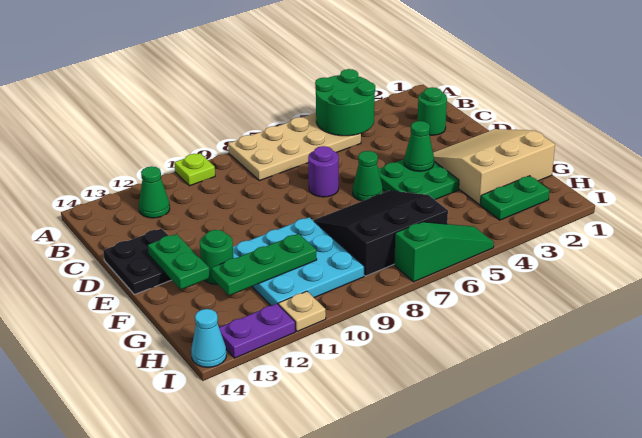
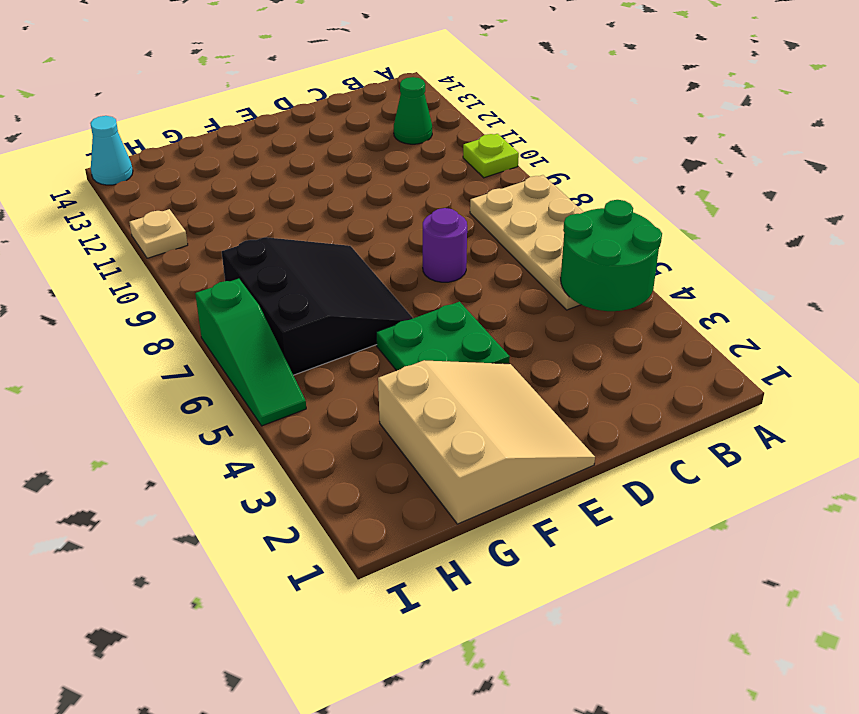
none -> green round brick C2 level 1
none -> black plate D13:E14 level 1
none -> green cone E6 level 1

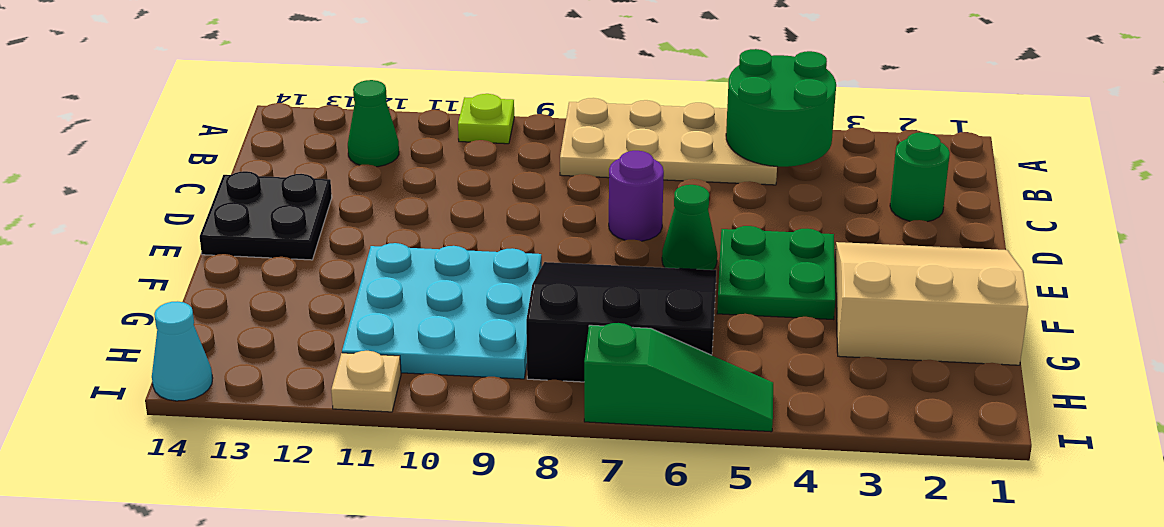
none -> green round brick F12 level 1
none -> green plate H2:H3 level 1
none -> purple plate I12:I13 level 1

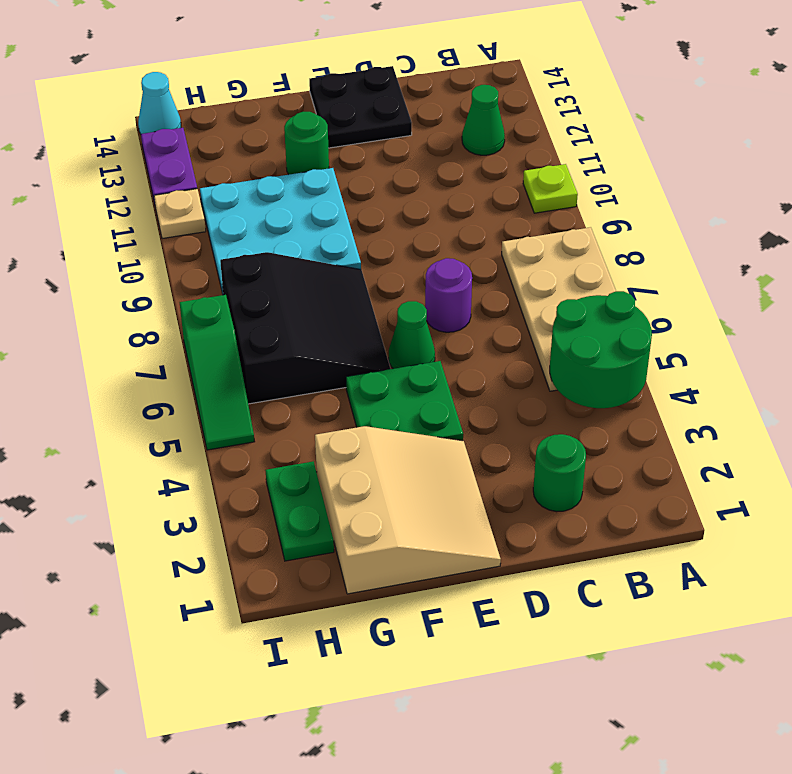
none -> green cone E4 level 2
none -> green plate E13:F13 level 2
none -> green plate G10:G12 level 2

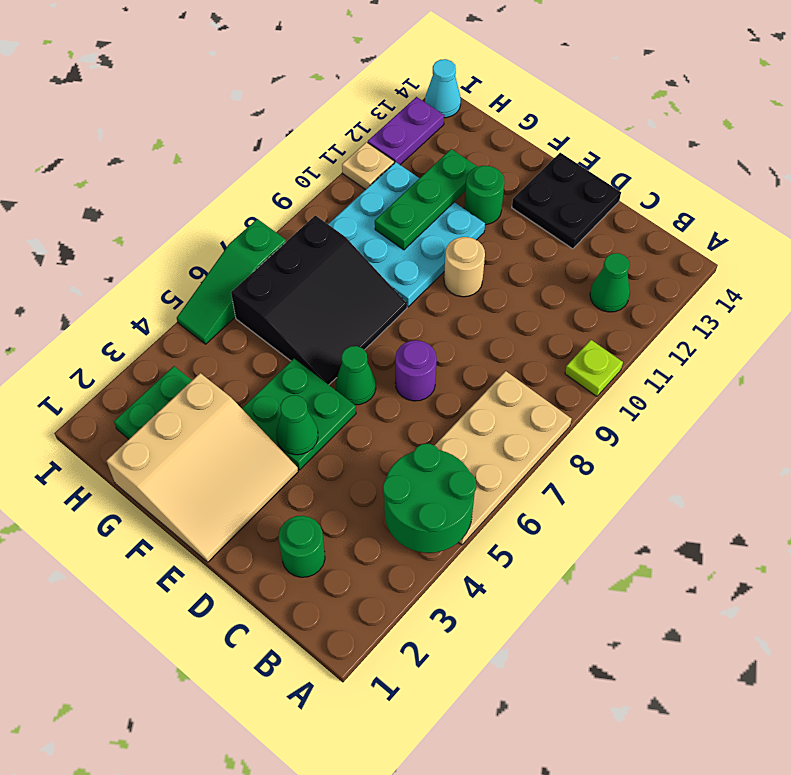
tan round brick E10 level 1 -> none
none -> green plate E13:F13 level 2

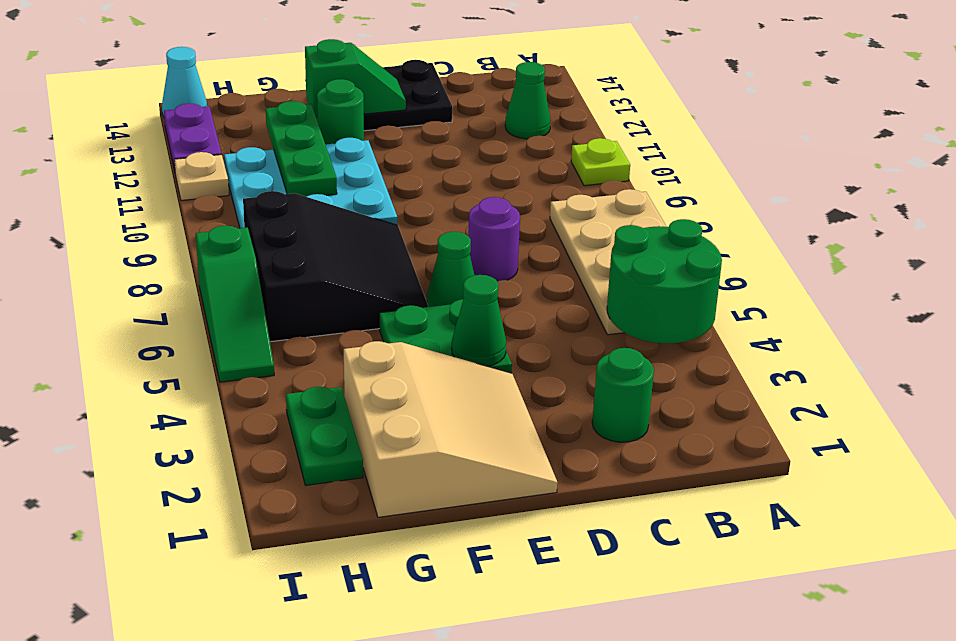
green slope E13:F13 level 2 top F -> green plate E13:F13 level 2

